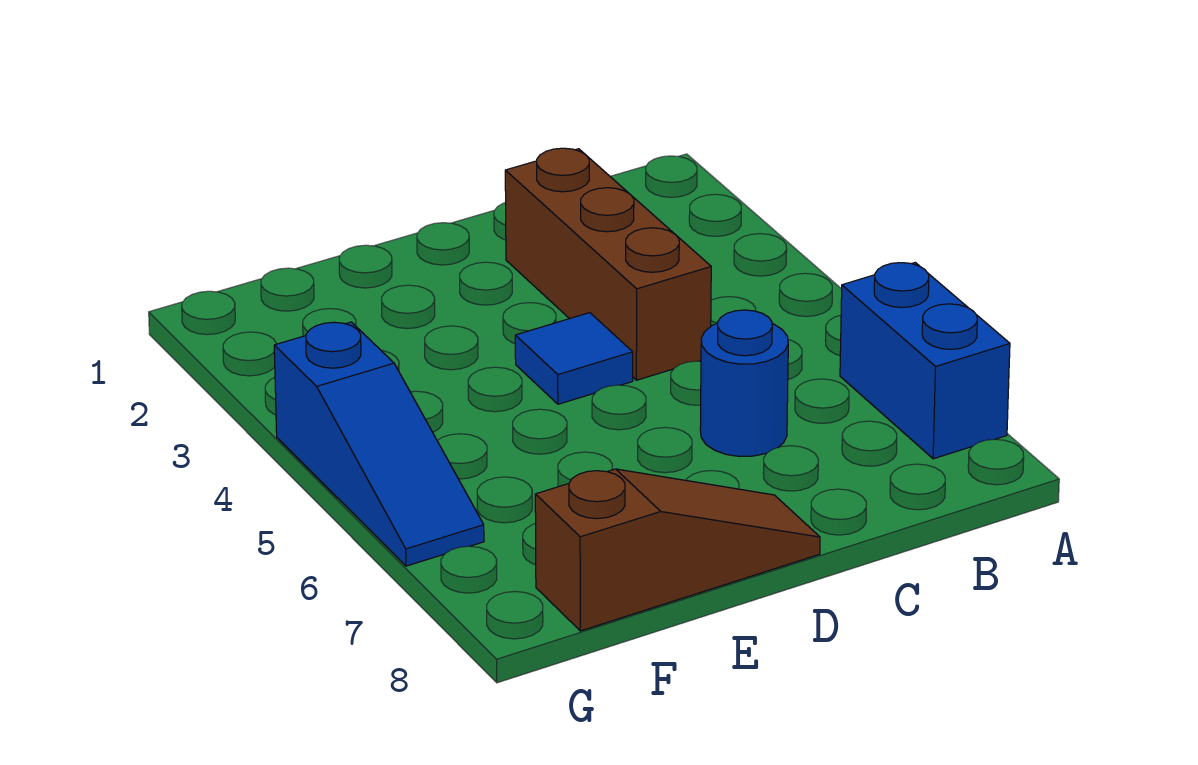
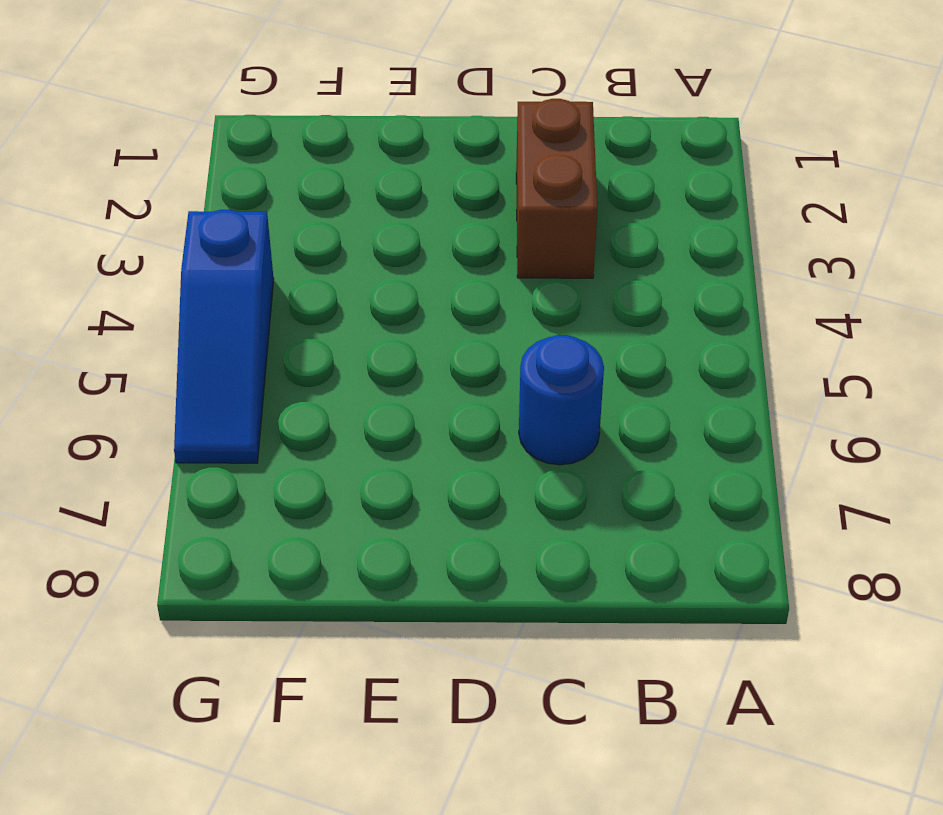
brown brick C2:C3 level 1 -> brown brick C2:C4 level 1
none -> blue brick A6:A7 level 1
none -> blue tile D4 level 1

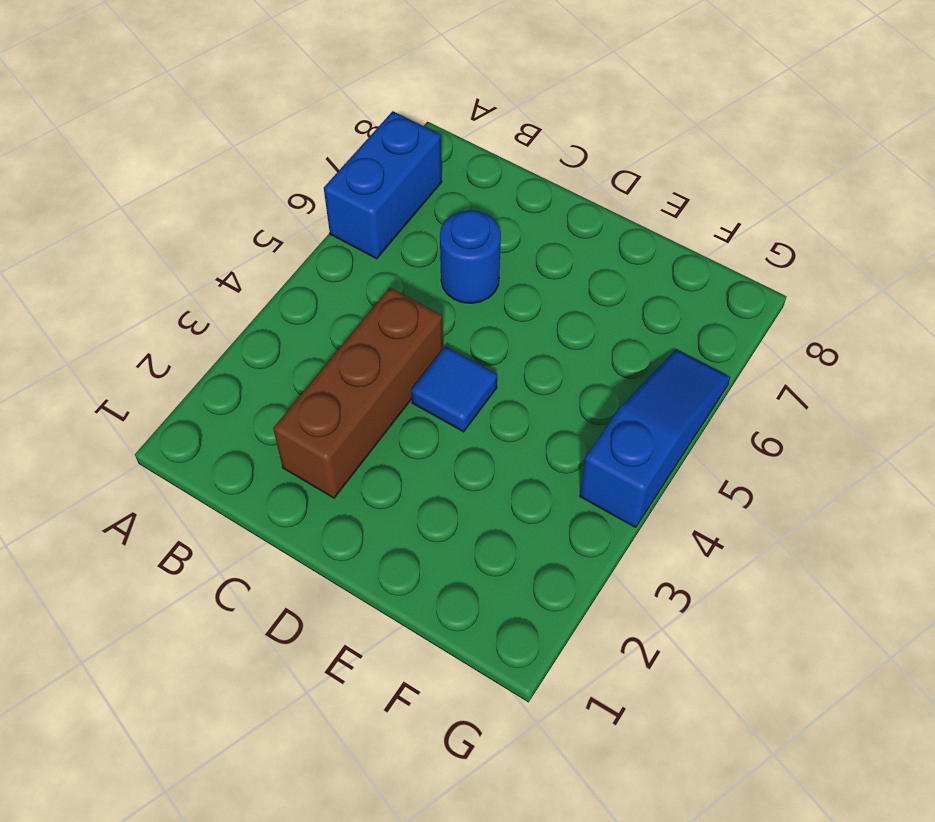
none -> brown slope D8:F8 level 1 top F

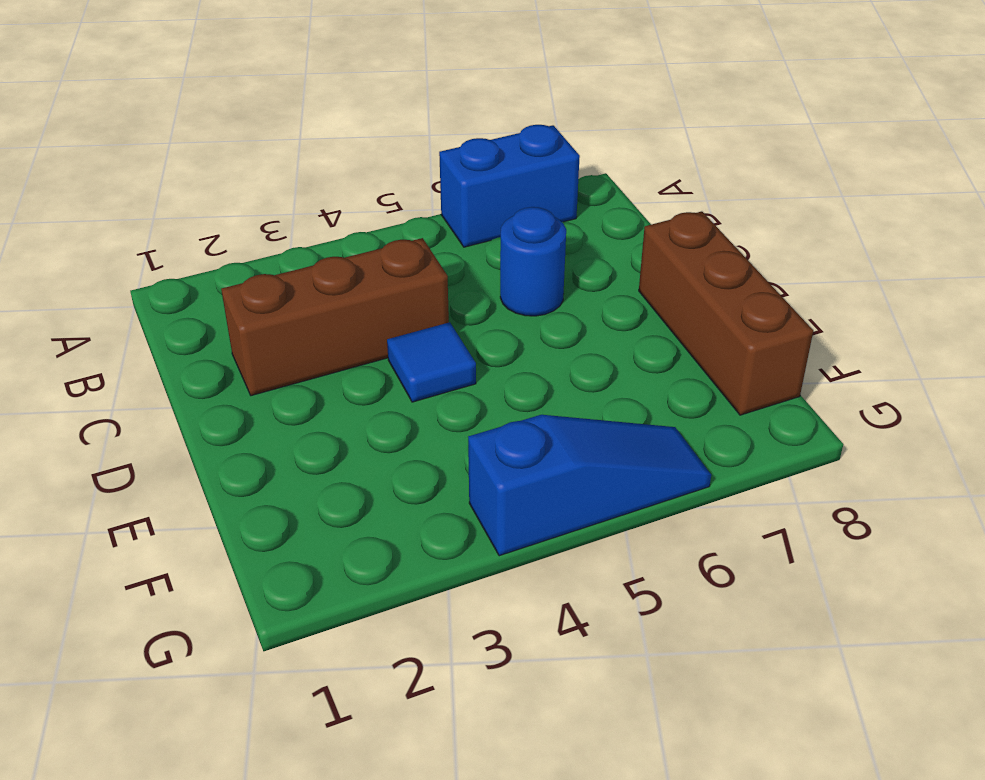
brown brick D8:F8 level 1 -> brown slope D8:F8 level 1 top F

